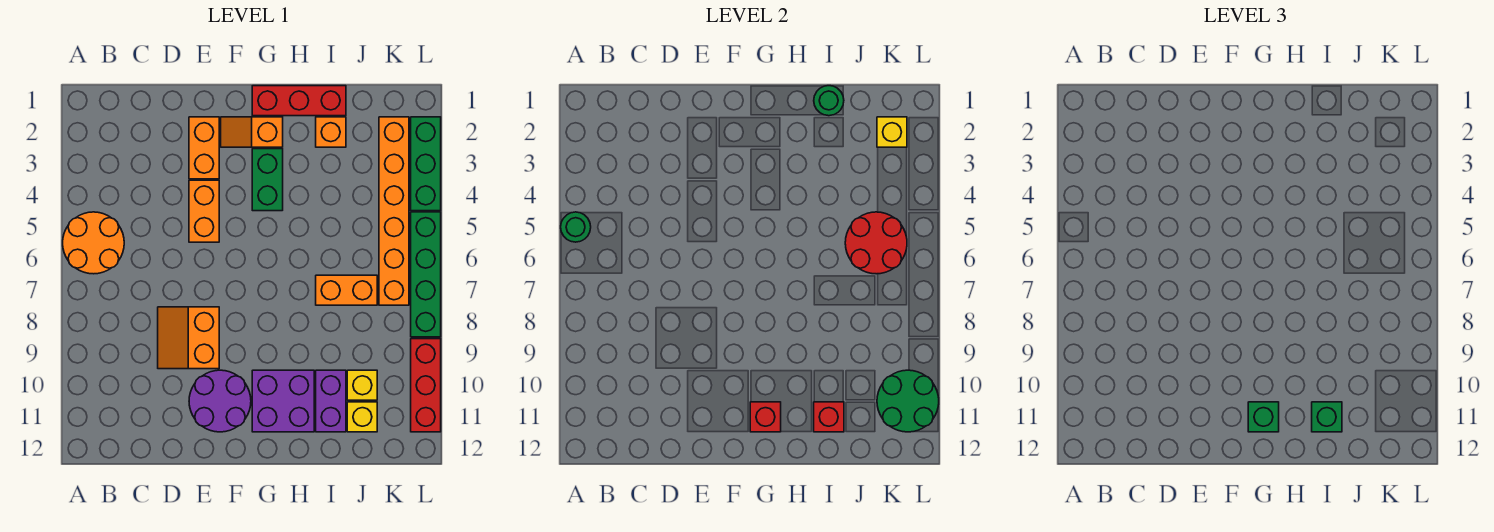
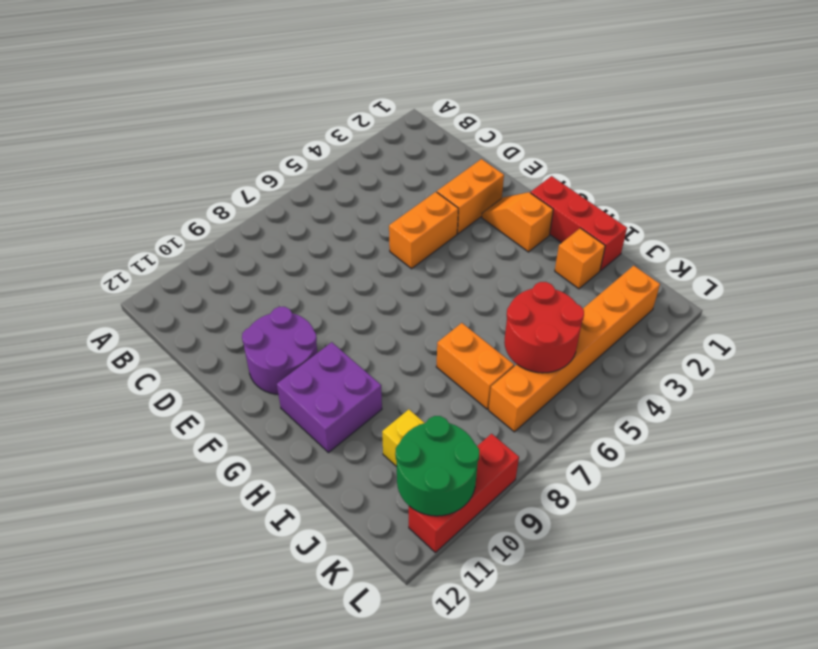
none -> orange round brick A5:B6 level 1
none -> orange slope D8:E9 level 1 top E
none -> green brick G3:G4 level 1

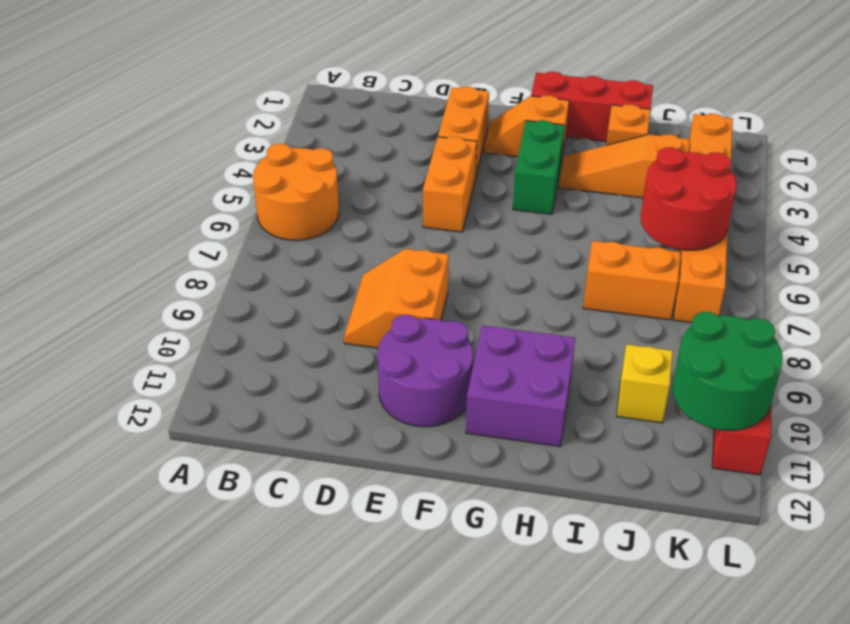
orange slope H3:J3 level 1 top J -> none
none -> purple brick I10:I11 level 1
none -> yellow brick J11 level 1
none -> green brick L2:L4 level 1

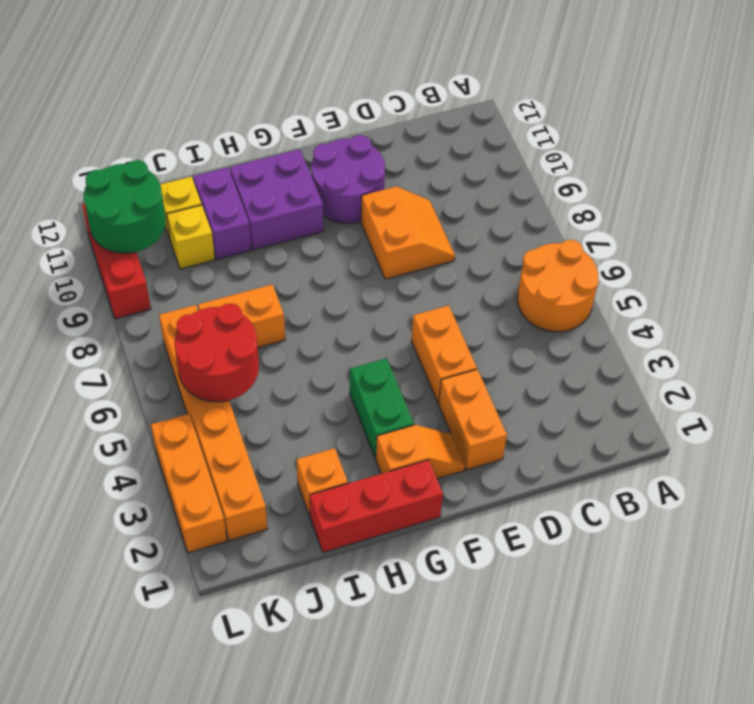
orange brick L2:L4 level 1 -> green brick L2:L4 level 1
none -> green brick L5:L8 level 1
none -> green round brick A5 level 2
none -> red brick G11 level 2

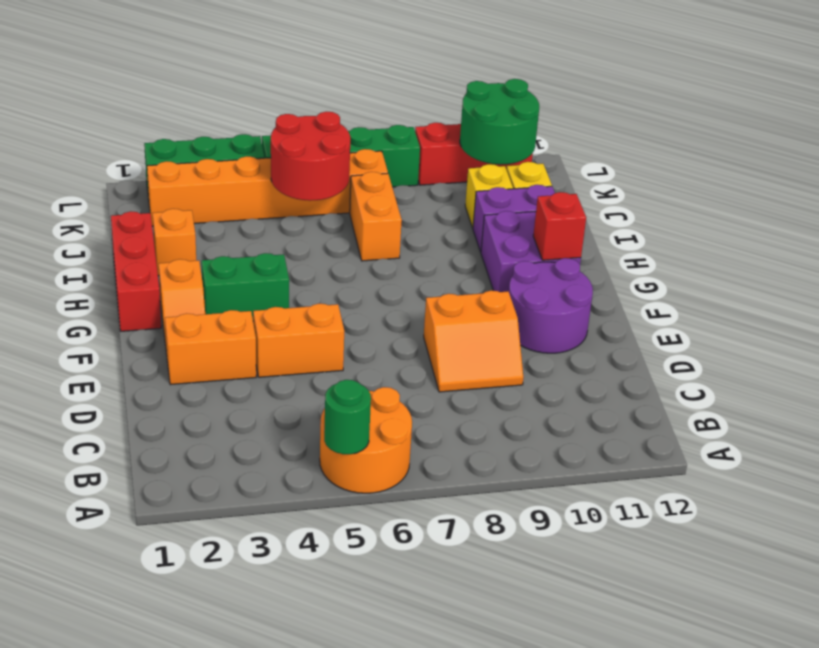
none -> green round brick I1 level 2
none -> red brick I11 level 2
none -> yellow brick K2 level 2

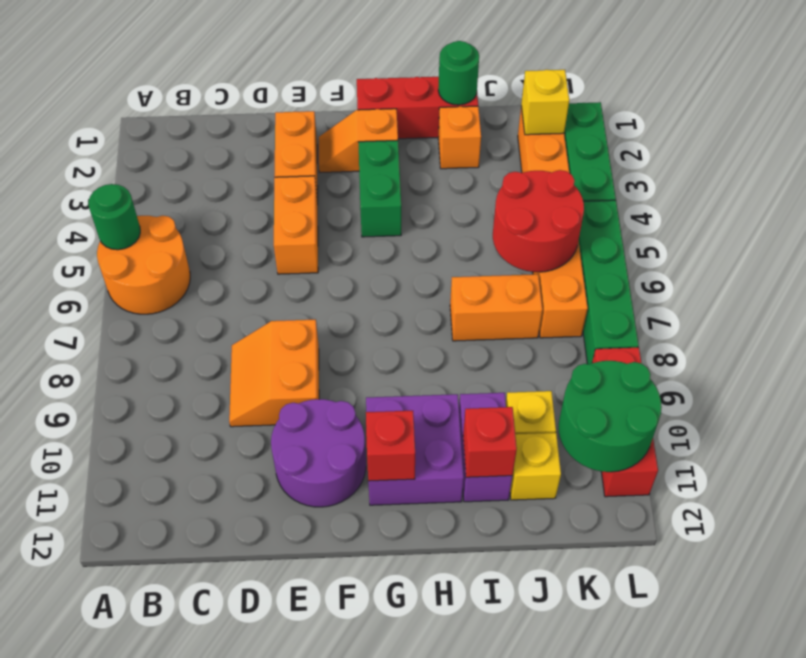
none -> green brick G11 level 3
none -> green brick I11 level 3

